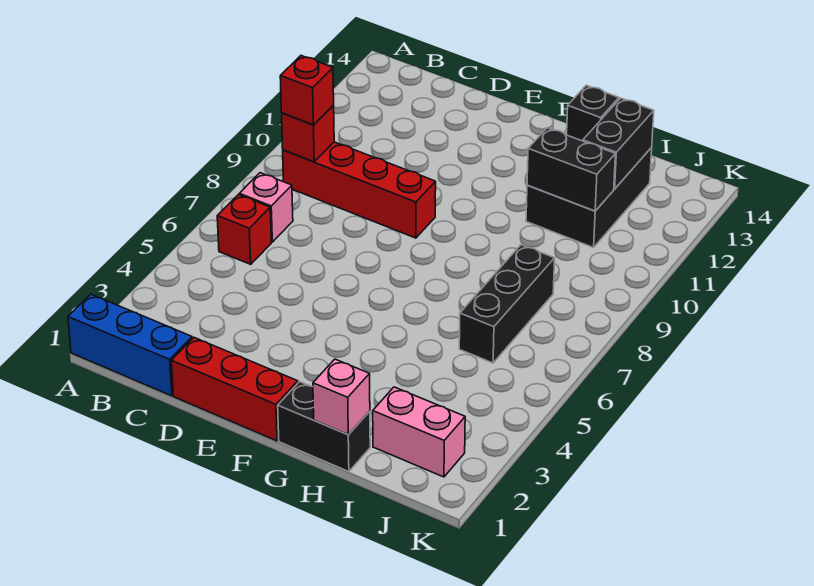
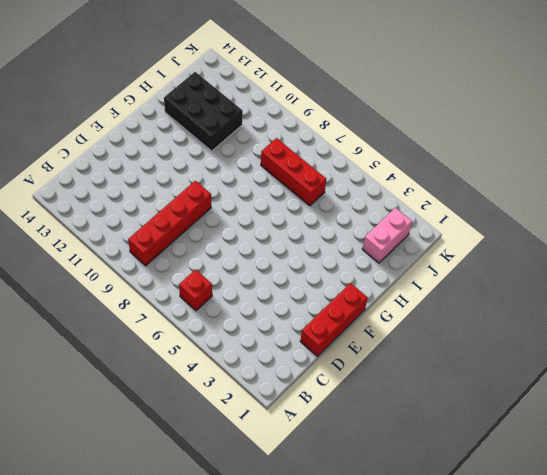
red brick I6:I8 level 1 -> black brick I6:I8 level 1
none -> blue brick A1:C1 level 1
none -> pink brick B7 level 1
none -> black brick G1:H1 level 1

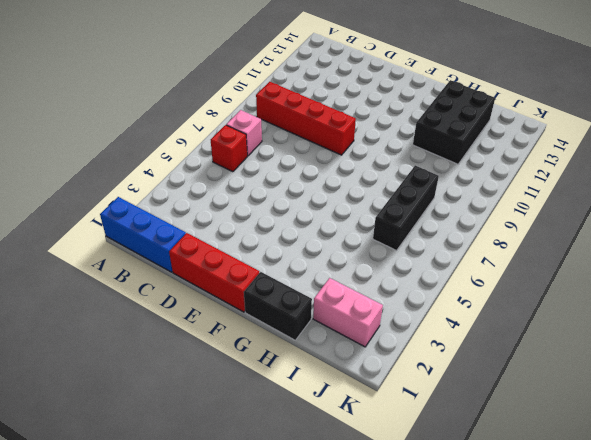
none -> red brick B9 level 2
none -> pink brick H1 level 2
none -> black brick H11:I11 level 2

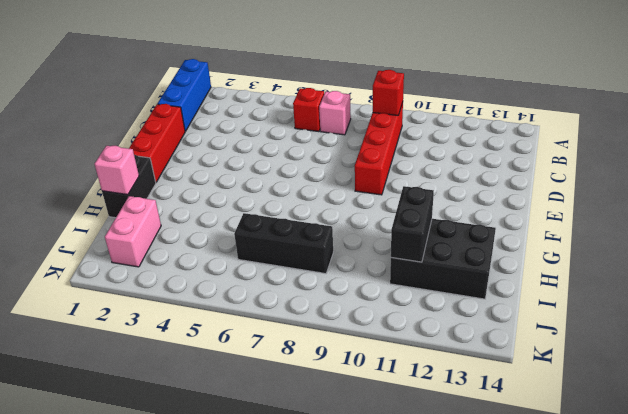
none -> black brick H13 level 2
none -> black brick I12:I13 level 2
none -> red brick B9 level 3

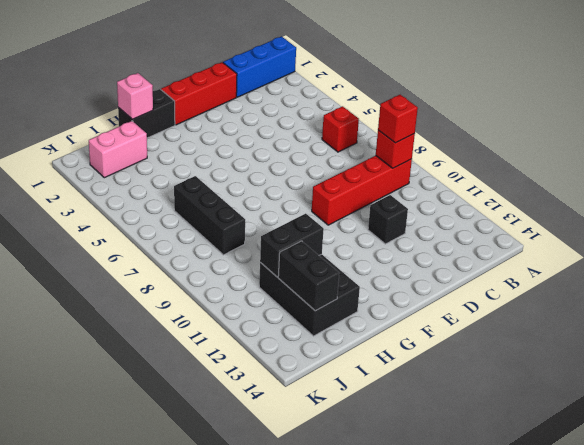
black brick D11 level 1 -> black brick H13 level 2
none -> pink brick B7 level 1

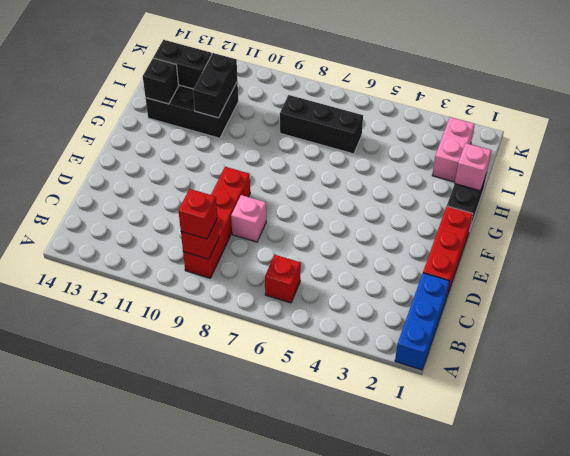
pink brick D8 level 1 -> pink brick B7 level 1

